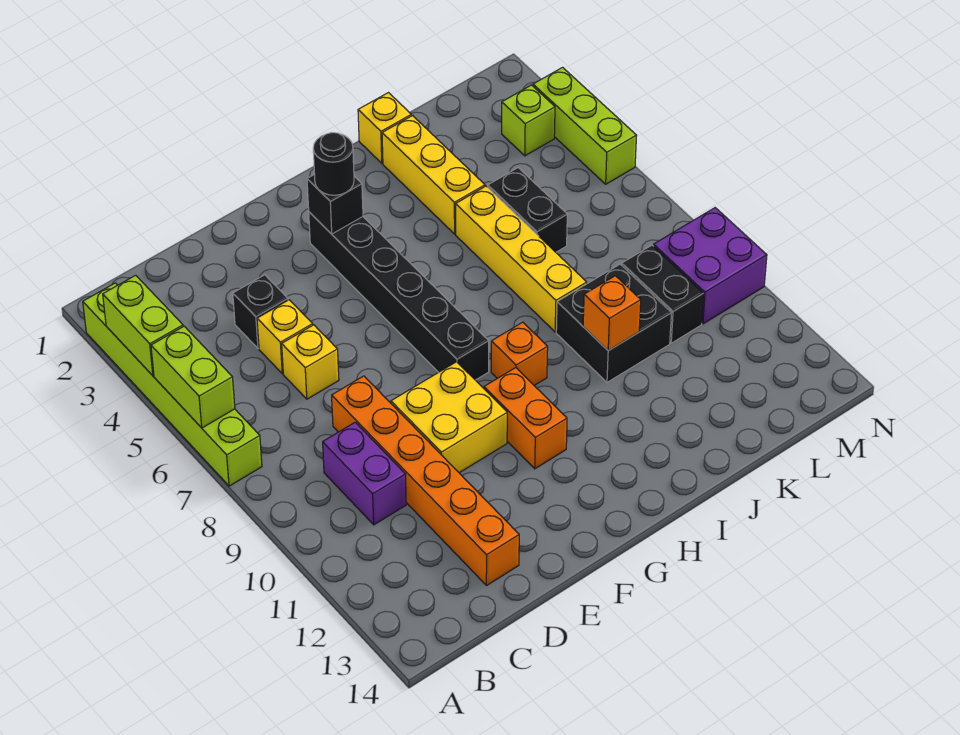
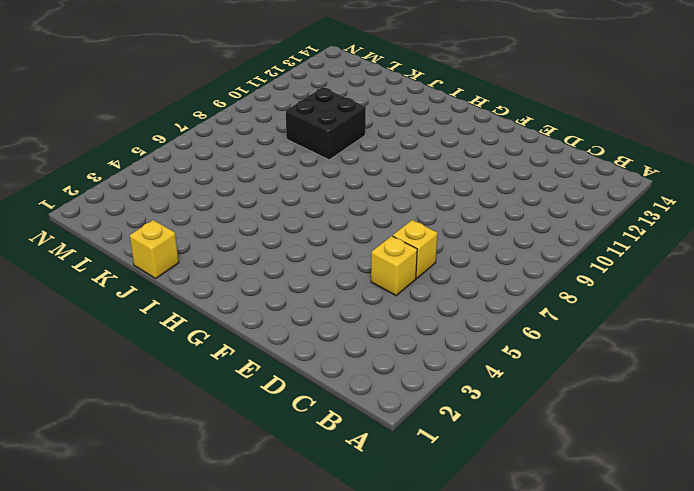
none -> lime brick A2:A7 level 1
none -> purple brick C9:C10 level 1
none -> black brick D4 level 1

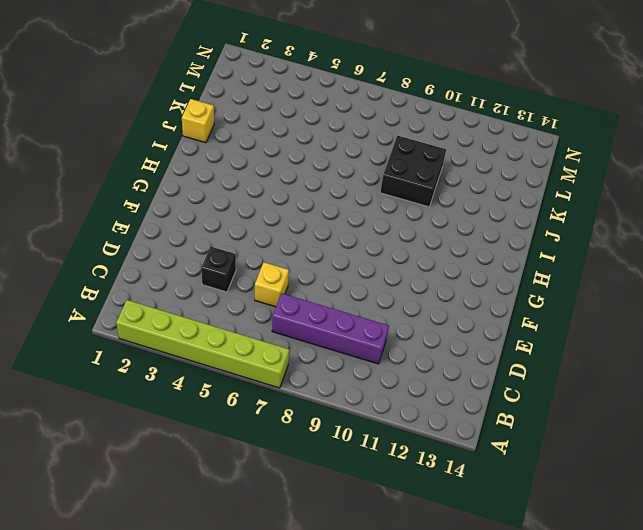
purple brick C7:C10 level 1 -> purple brick C9:C10 level 1
none -> yellow brick D5 level 1
none -> orange brick D8:D13 level 1
none -> yellow brick E9:F10 level 1

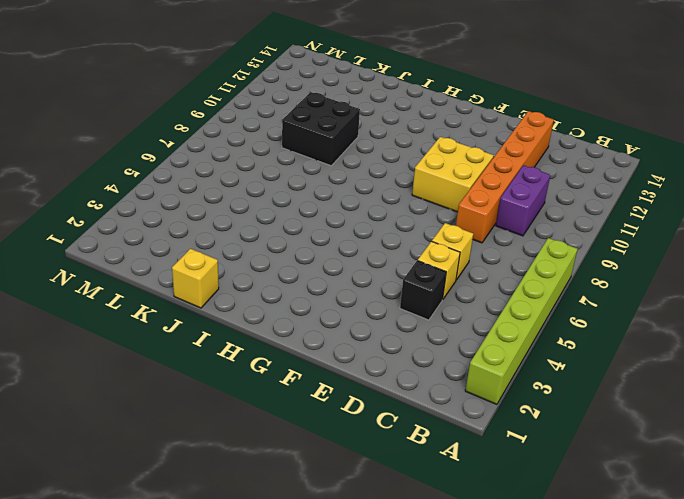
none -> black brick G3:G8 level 1
none -> orange brick G10:G11 level 1
none -> orange brick H9 level 1

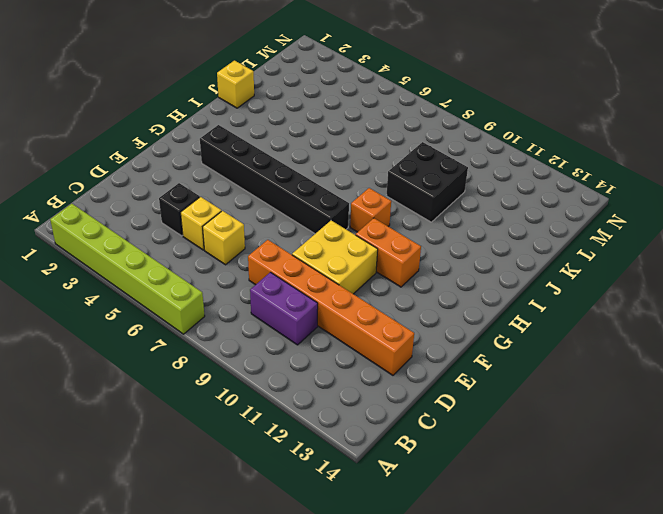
none -> yellow brick J2:J4 level 1
none -> yellow brick J5:J8 level 1
none -> black brick K5:K6 level 1

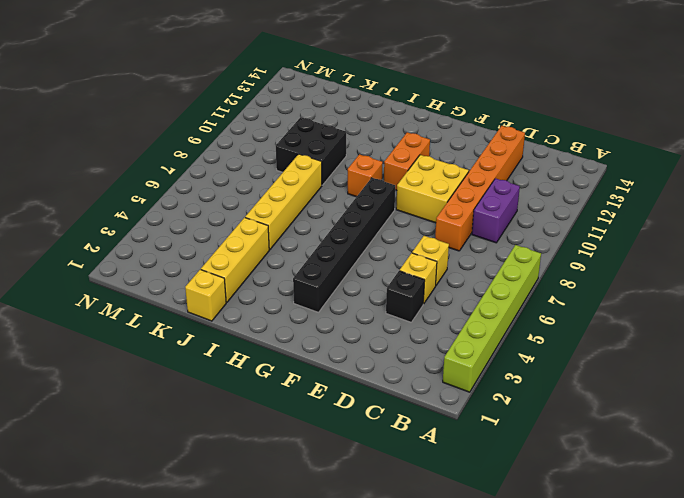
none -> black brick K5:K6 level 1
none -> black brick L9:L10 level 1
none -> lime brick M3 level 1

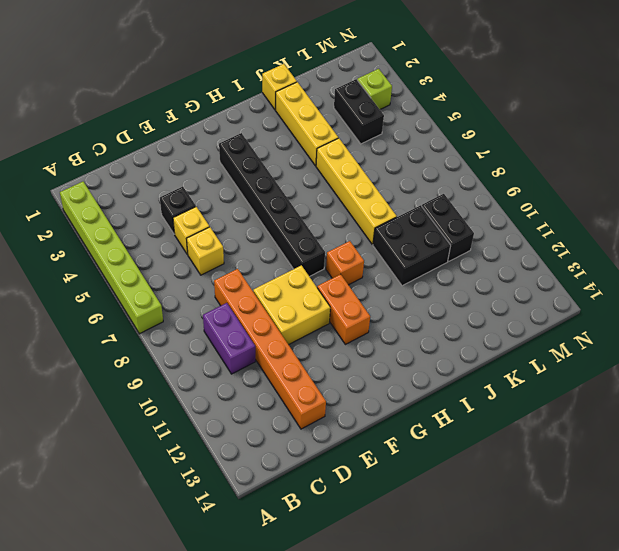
black brick L3:L4 level 1 -> black brick K5:K6 level 1
none -> purple brick M9:N10 level 1
none -> lime brick N3:N5 level 1
none -> lime brick A3:A4 level 2

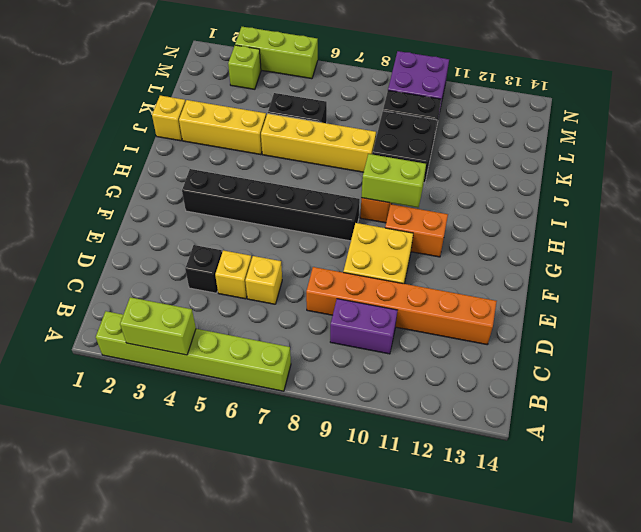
lime brick H9:H10 level 2 -> lime brick A5:A6 level 2
none -> black brick G3 level 2
none -> orange brick J10 level 2
none -> black round brick G3 level 3

